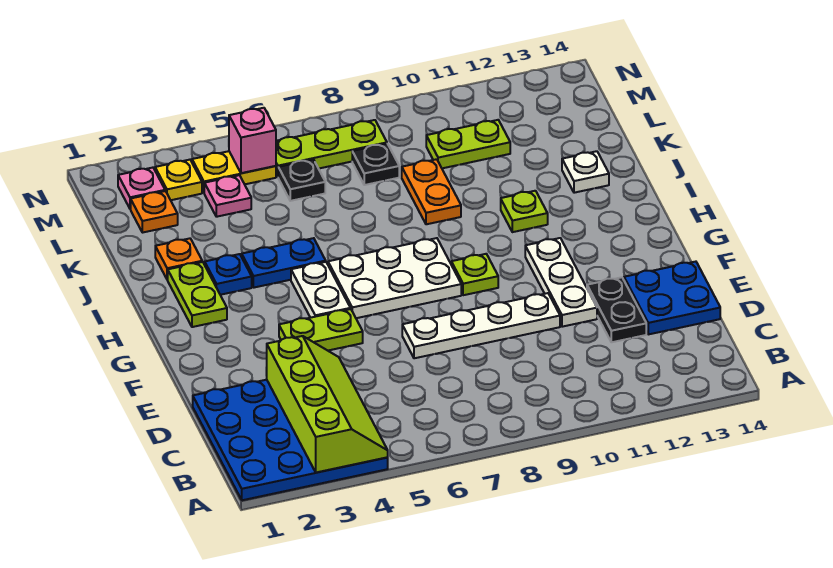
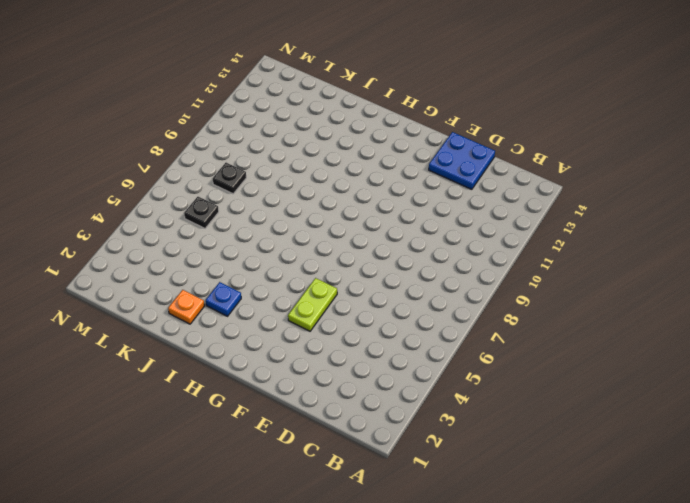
none -> blue plate A1:D4 level 1
none -> black plate D12:E12 level 1
none -> white plate E7:E10 level 1

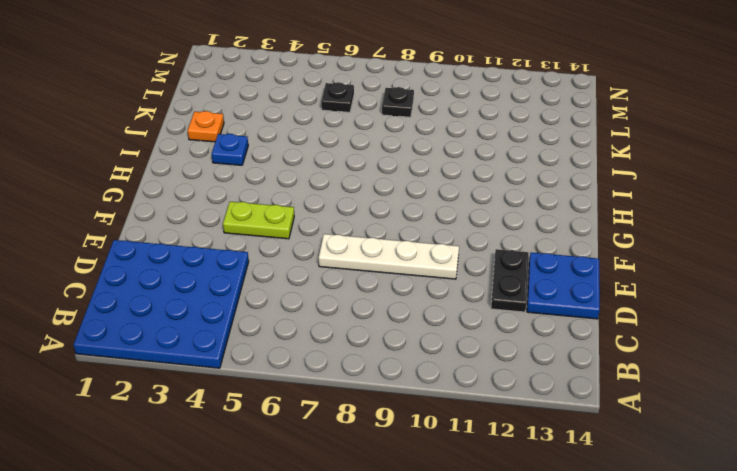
none -> white plate E11:G11 level 1
none -> white plate G5:H5 level 1
none -> white plate G6:H8 level 1

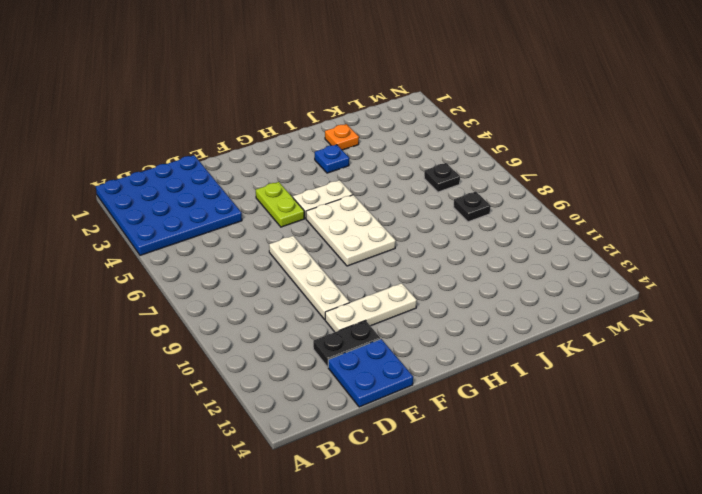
none -> lime plate G9 level 1
none -> lime plate H2:I2 level 1
none -> blue plate I4:I5 level 1

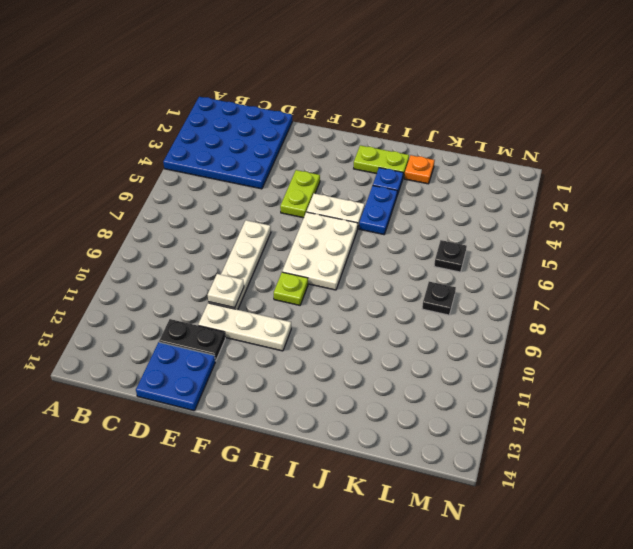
white plate E10 level 2 -> white plate J13 level 1
none -> lime plate I11 level 1
none -> orange plate J9:K9 level 1
none -> orange plate L2 level 1

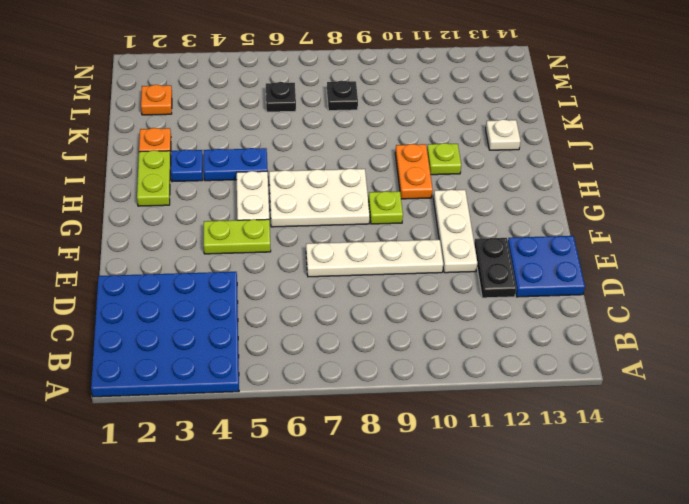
orange plate H10:I10 level 1 -> orange plate J9:K9 level 1
none -> pink plate L4 level 1
none -> lime plate L10:L11 level 1
none -> pink plate M2 level 1

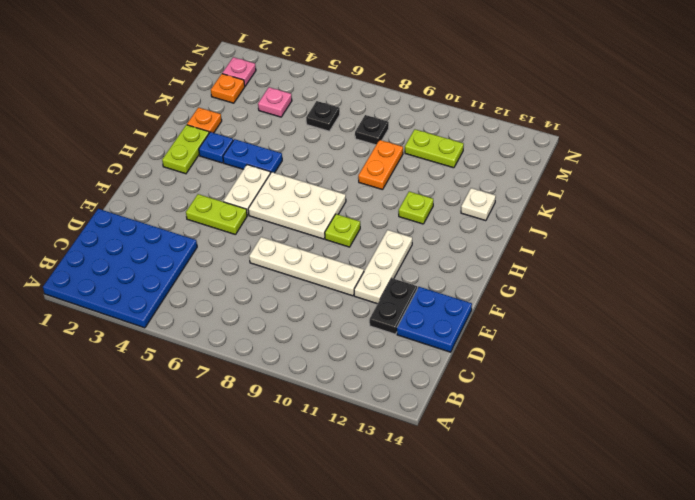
none -> yellow plate M3 level 1
none -> yellow plate M4:M5 level 1
none -> lime plate M6:M8 level 1

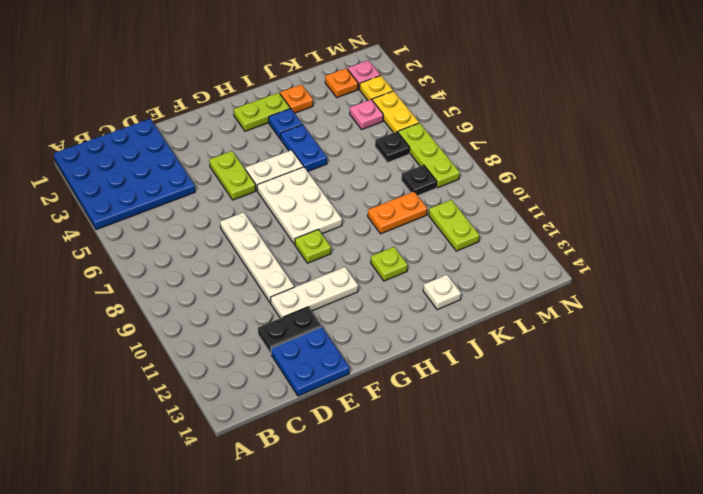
none -> lime slope A3:D4 level 2 top 3
none -> pink brick M5 level 2

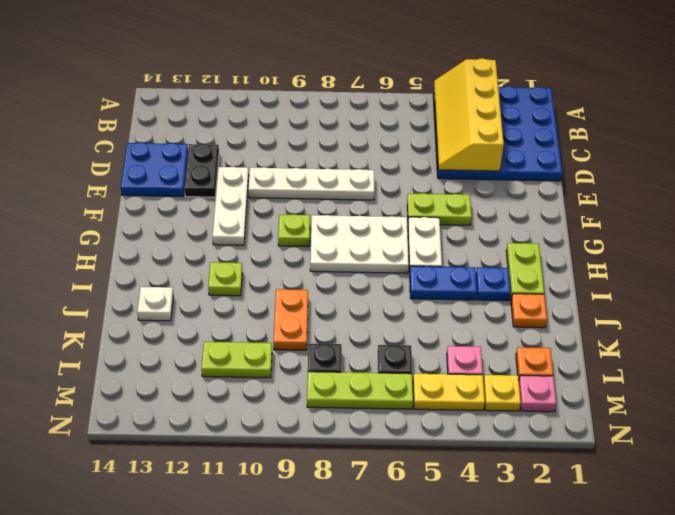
yellow slope A3:D4 level 2 top 3 -> lime slope A3:D4 level 2 top 3
none -> pink brick M5 level 2

